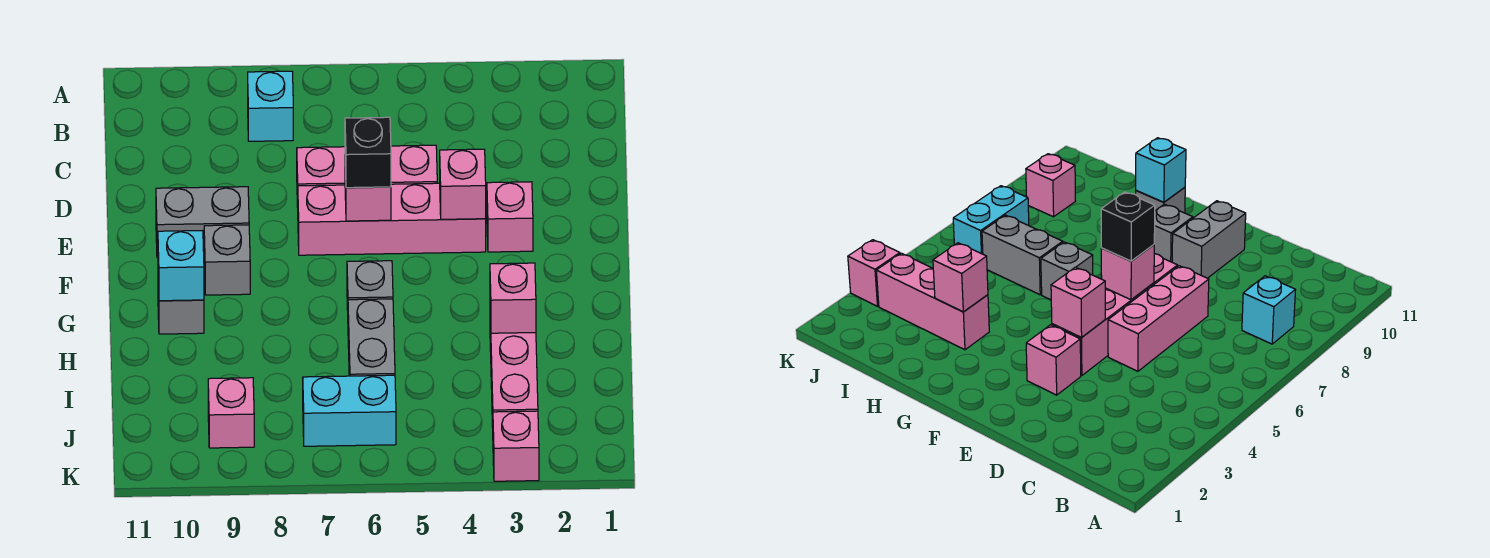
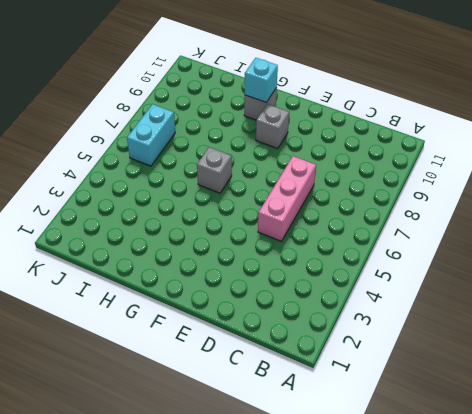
none -> cyan brick B8 level 1
none -> pink brick E3 level 1
none -> pink brick E4:E7 level 1

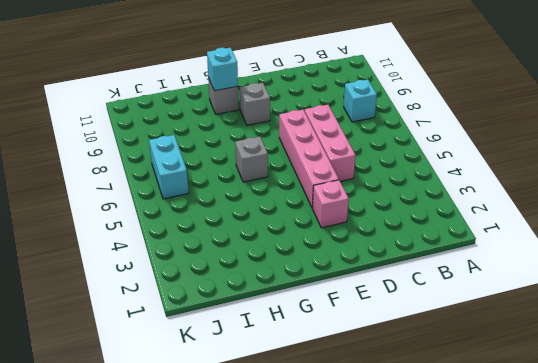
none -> grey brick E9:E10 level 1
none -> pink brick H3:J3 level 1
none -> grey brick H6:I6 level 1

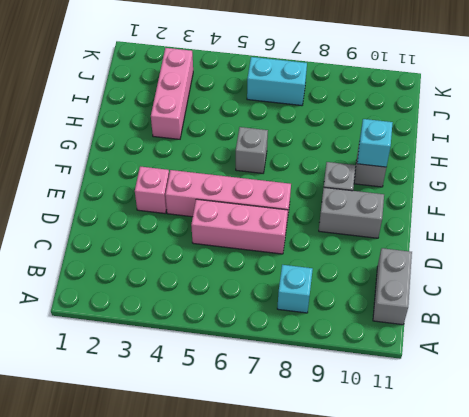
grey brick B11:C11 level 1 -> grey brick H6:I6 level 1
none -> pink brick J9 level 1
none -> pink brick K3 level 1
none -> pink brick E4 level 2

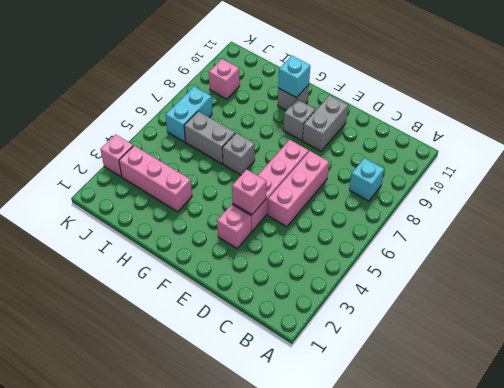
none -> pink brick E6 level 2
none -> pink brick H3 level 2
none -> black brick E6 level 3

